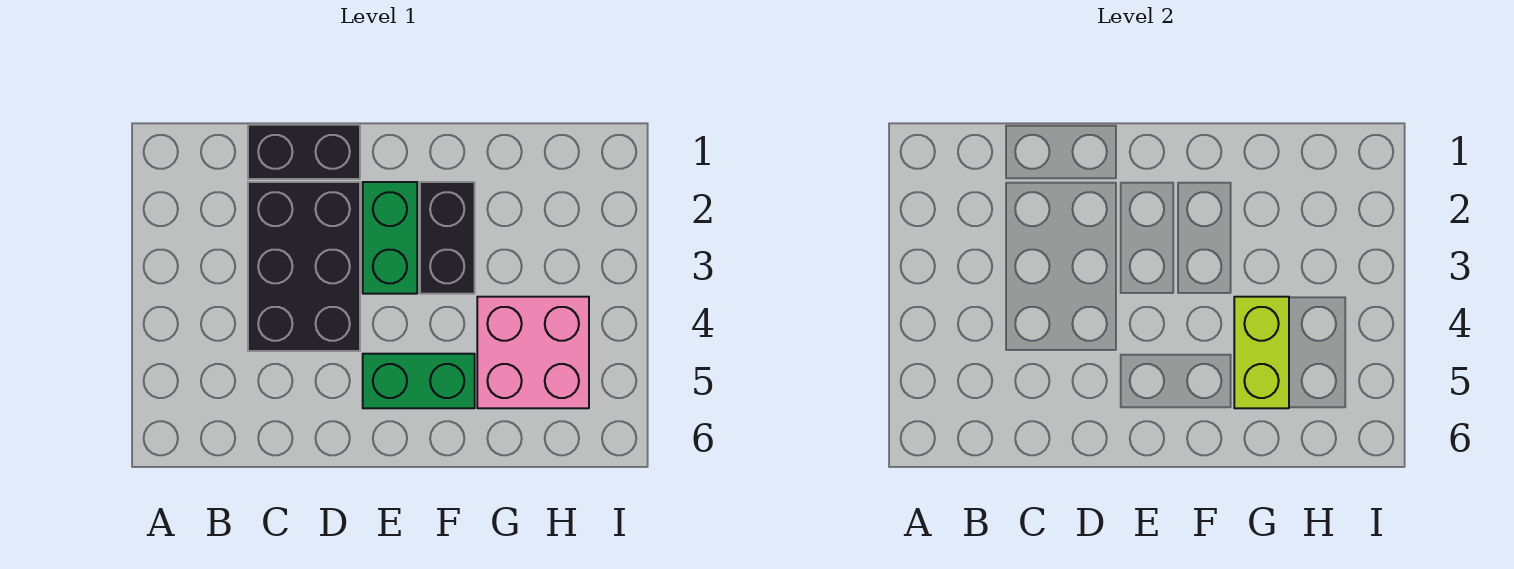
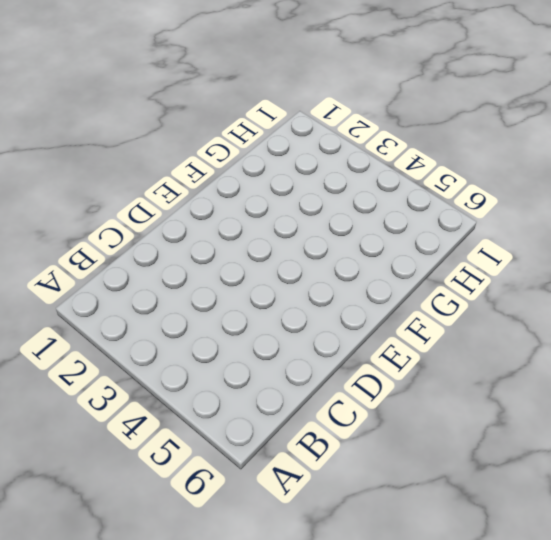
none -> black brick C1:D1 level 1
none -> black brick C2:D4 level 1

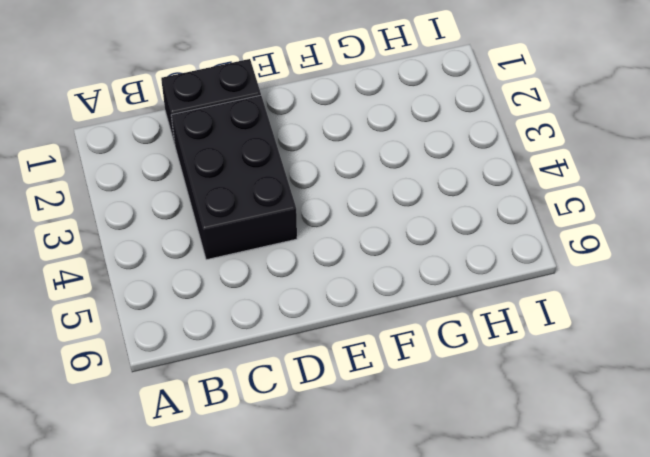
none -> green brick E2:E3 level 1
none -> green brick E5:F5 level 1

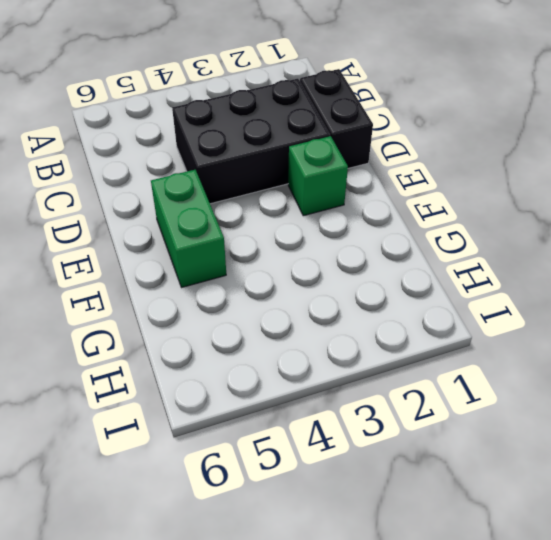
green brick E2 level 1 -> green brick E2:E3 level 1
none -> black brick F2:F3 level 1
none -> pink brick G4:H5 level 1

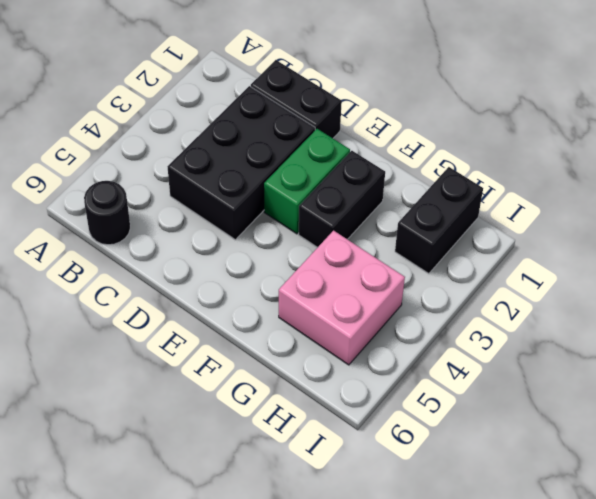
black round brick B6 level 1 -> none
black brick H1:H2 level 1 -> none
none -> green brick E5:F5 level 1
none -> lime brick G4:G5 level 2

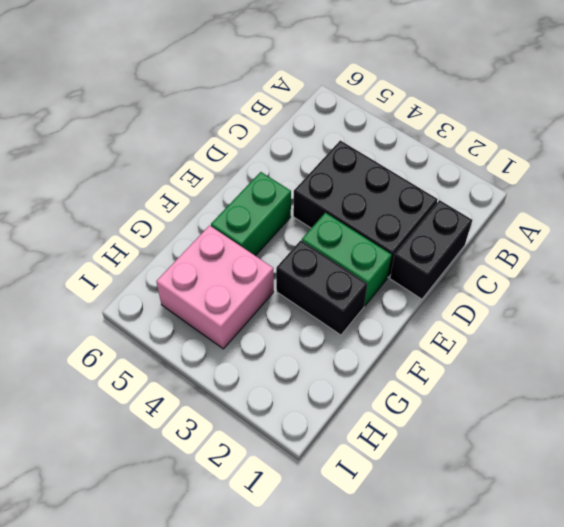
none -> lime brick G4:G5 level 2

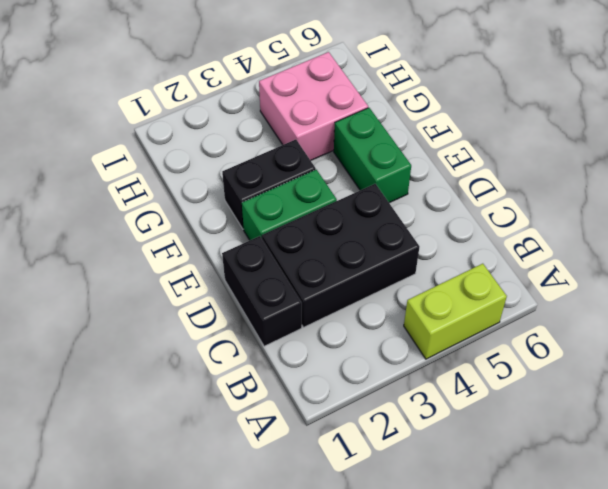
lime brick A4:A5 level 1 -> lime brick G4:G5 level 2

